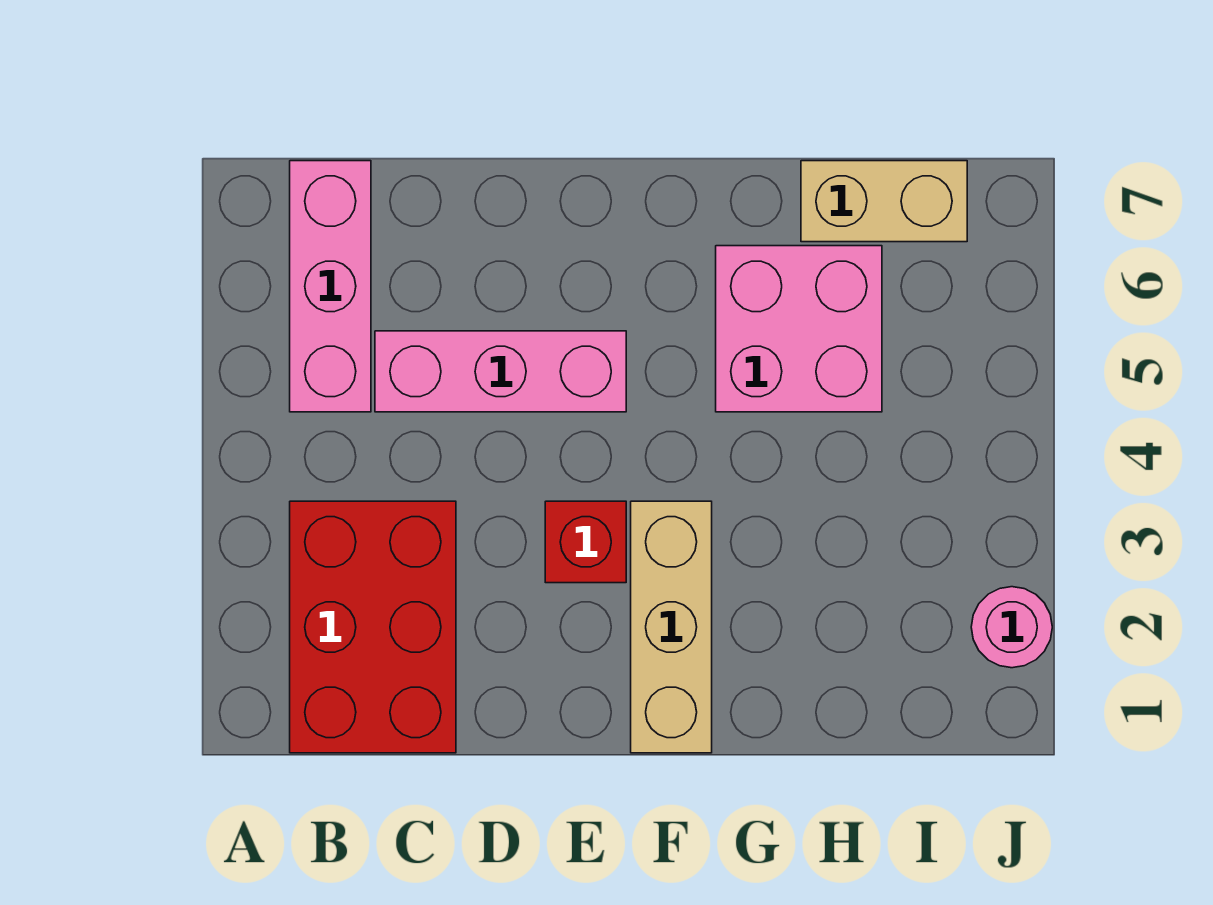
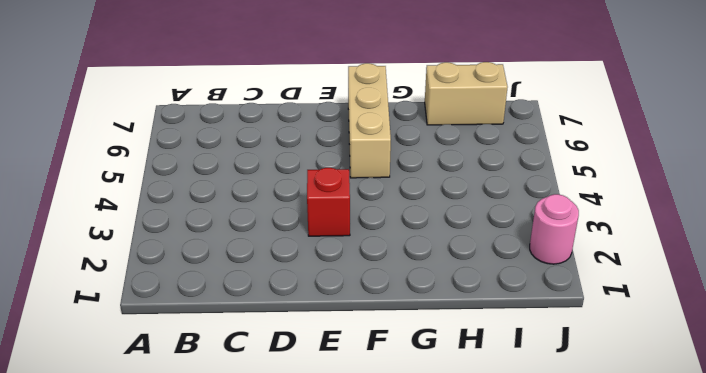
tan brick F5:F7 level 1 -> tan brick F1:F3 level 1
none -> red brick B1:C3 level 1
none -> pink brick B5:B7 level 1

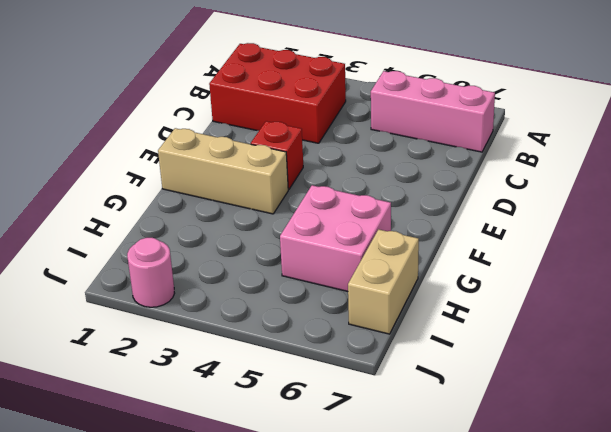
none -> pink brick C5:E5 level 1

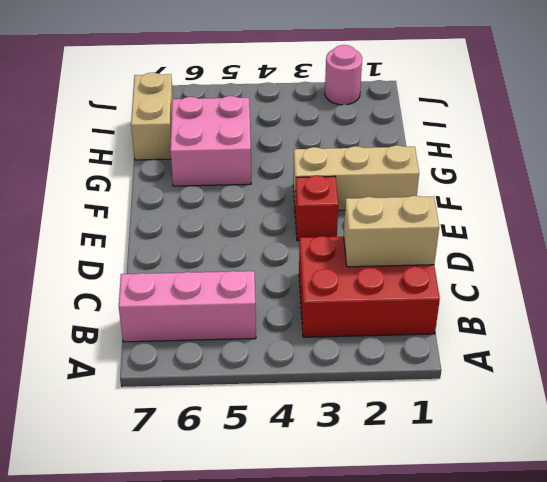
tan brick C1:C2 level 2 -> none
none -> pink brick C5:E5 level 1

